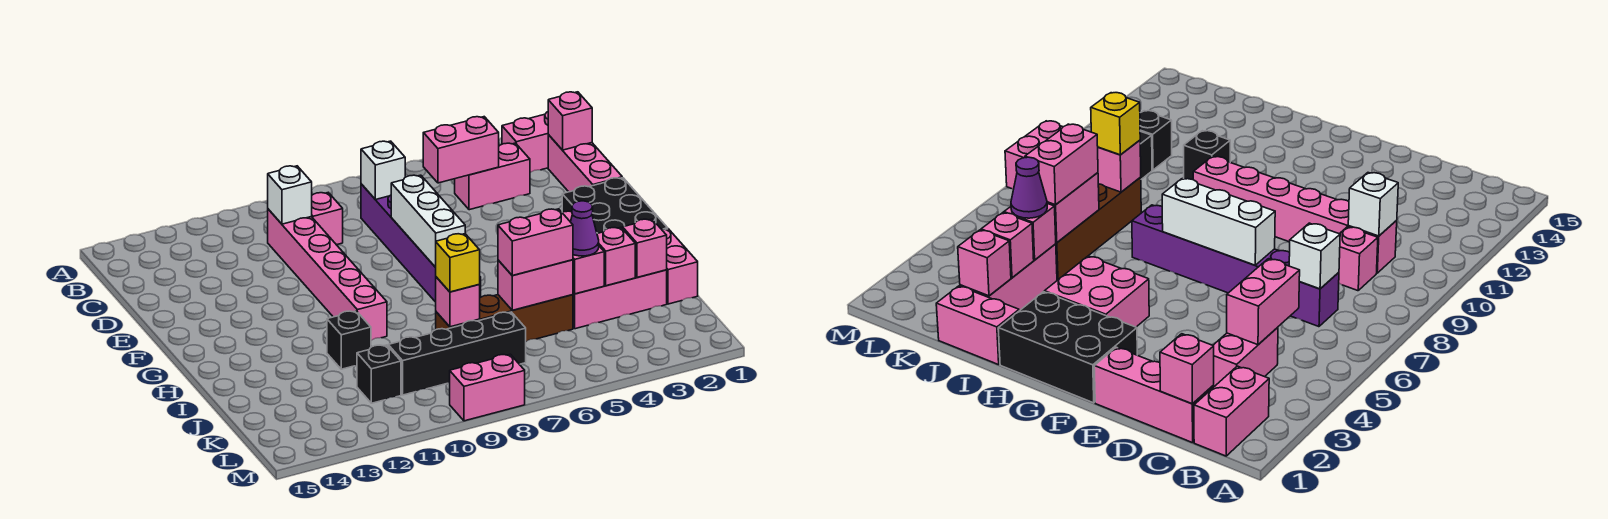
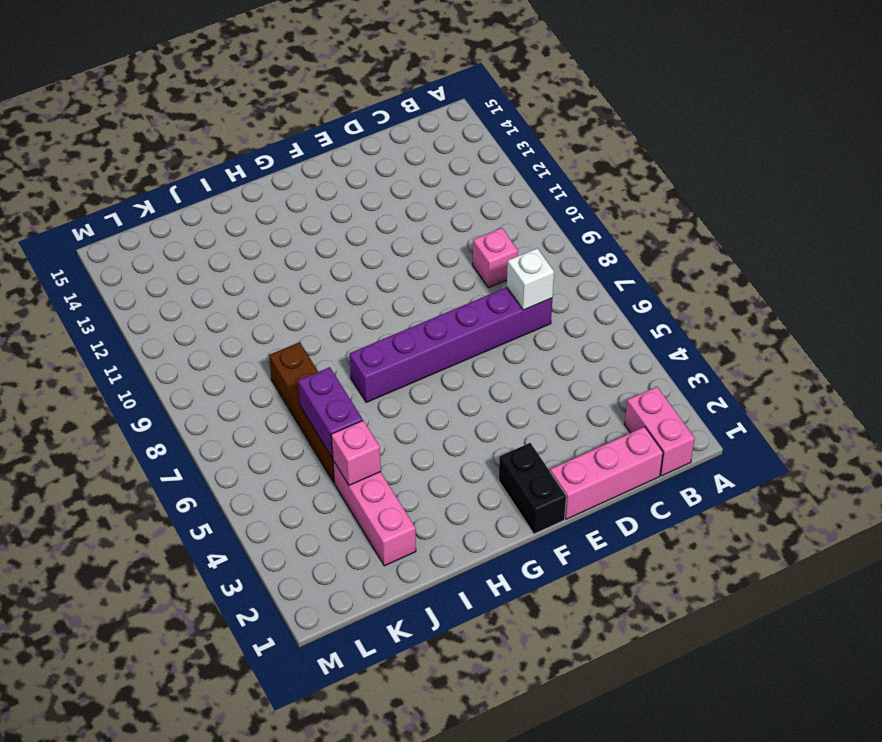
black brick F1:F2 level 1 -> black brick F1:H2 level 1
purple brick J5:J6 level 2 -> pink brick J5:J6 level 2
none -> pink brick C3:C4 level 1
none -> pink brick C10:H10 level 1
none -> pink brick G3:H4 level 1

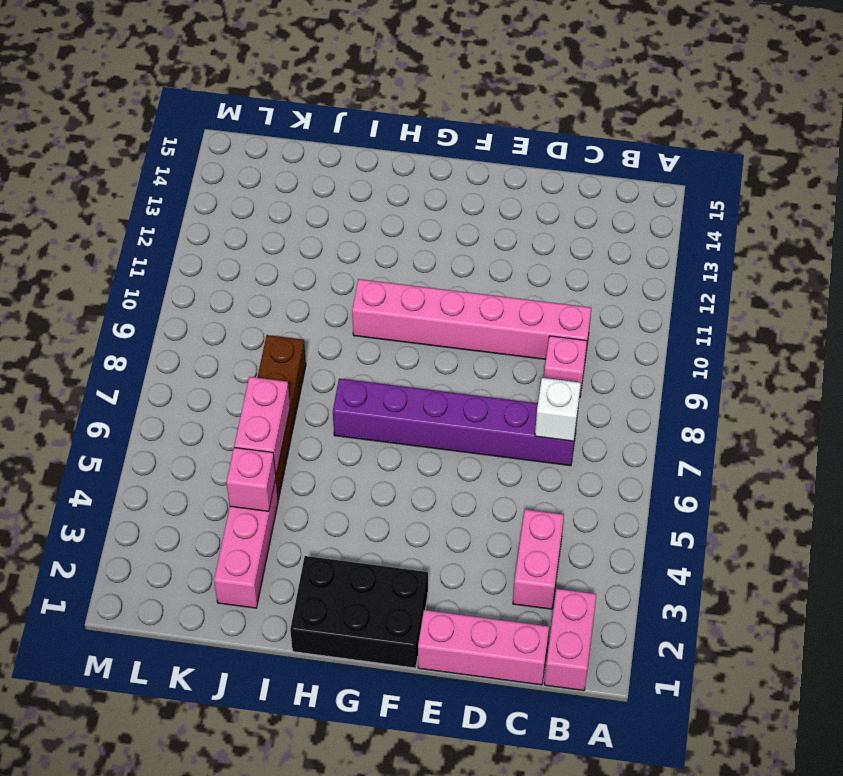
none -> pink brick G3:H4 level 1
none -> pink brick I1:J1 level 1
none -> black brick I11 level 1

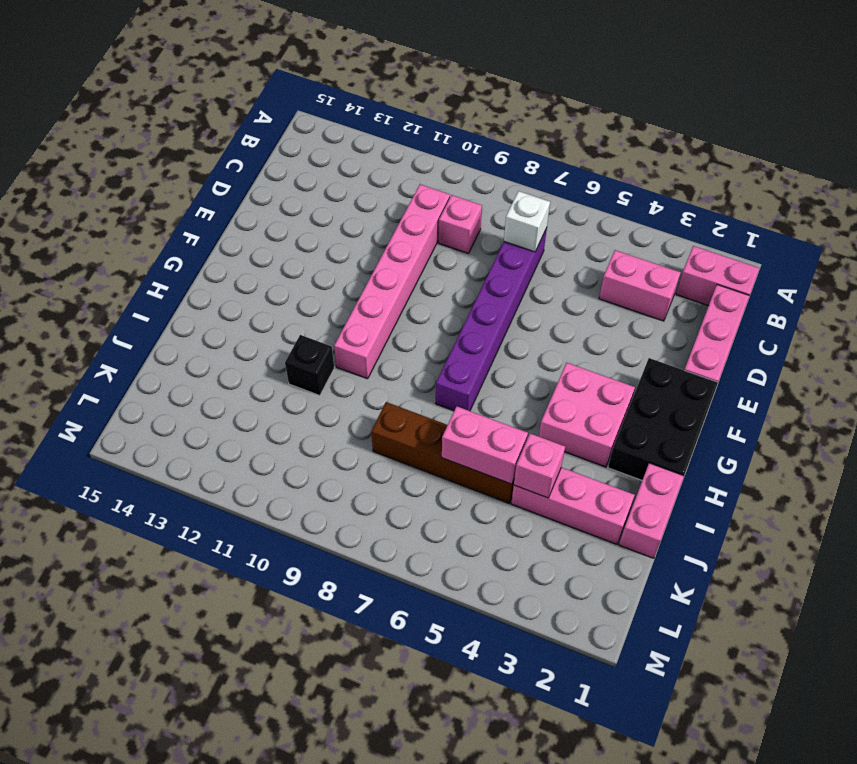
none -> black brick K7:K10 level 1
none -> black brick K11 level 1
none -> pink brick M8:M9 level 1

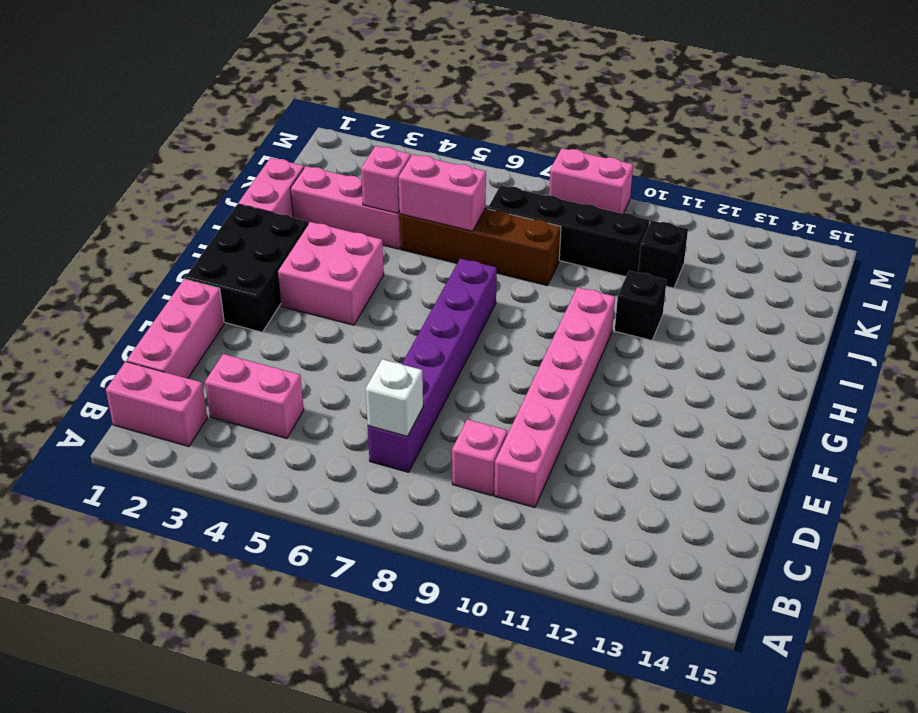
none -> pink brick C1 level 2
none -> pink brick C4:C5 level 2
none -> white brick C10 level 2

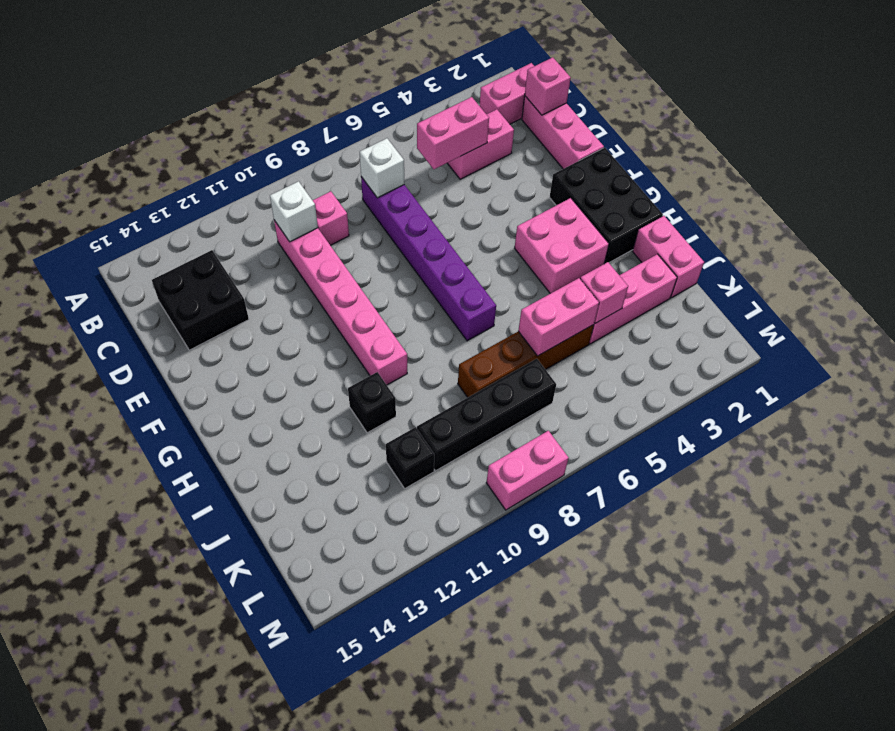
black brick C13:D14 level 1 -> none
none -> white brick E7:G7 level 2
none -> pink brick J2 level 2
none -> pink brick J3 level 2

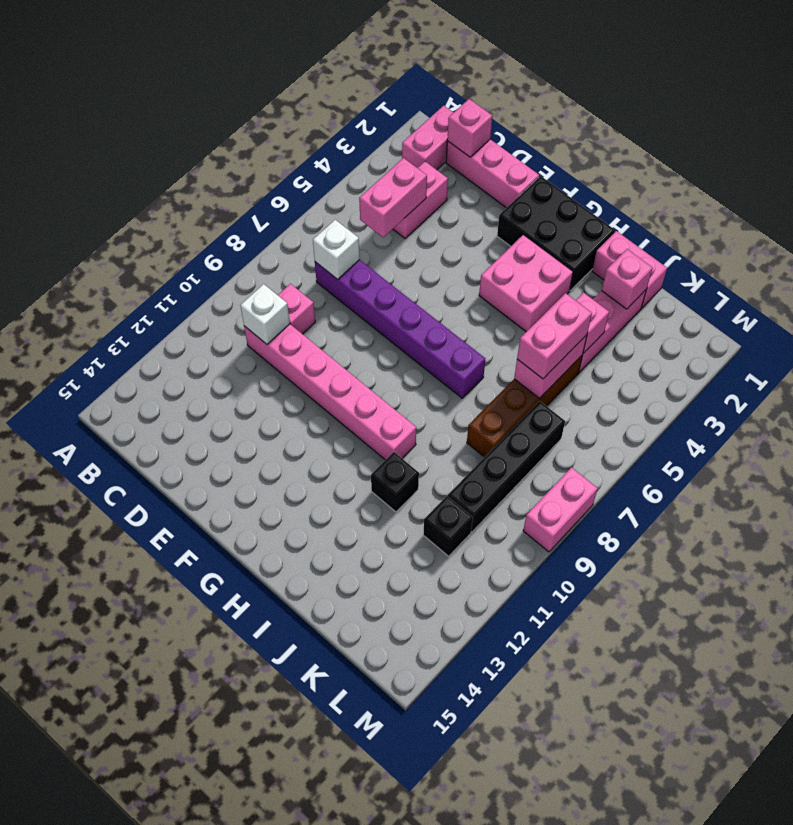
none -> white brick E7:G7 level 2
none -> pink brick J3 level 2
none -> pink brick J8 level 2

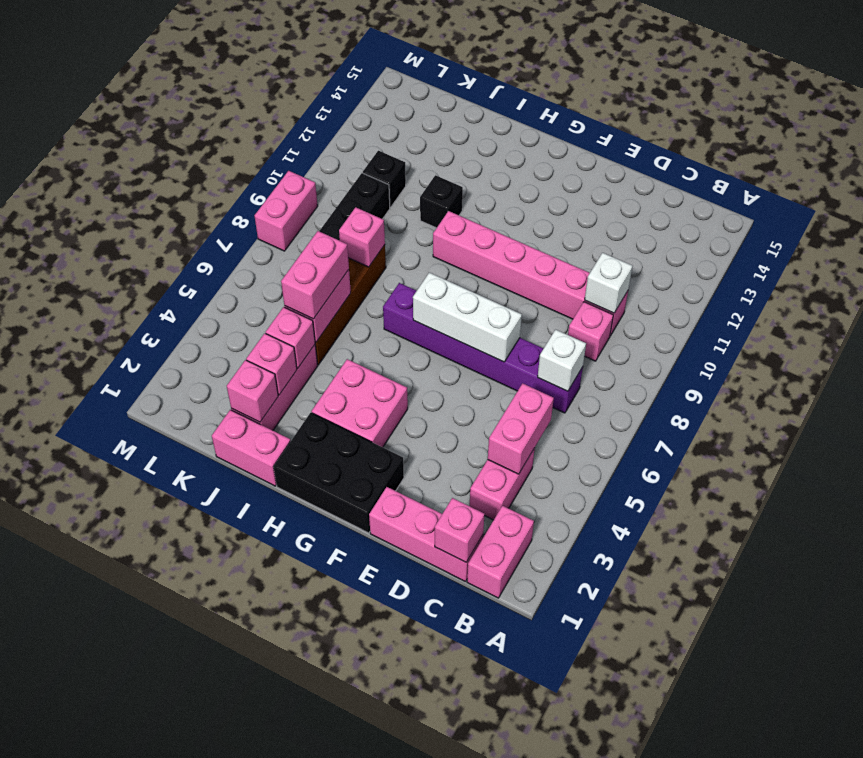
none -> purple cone J4 level 3
none -> yellow brick J8 level 3

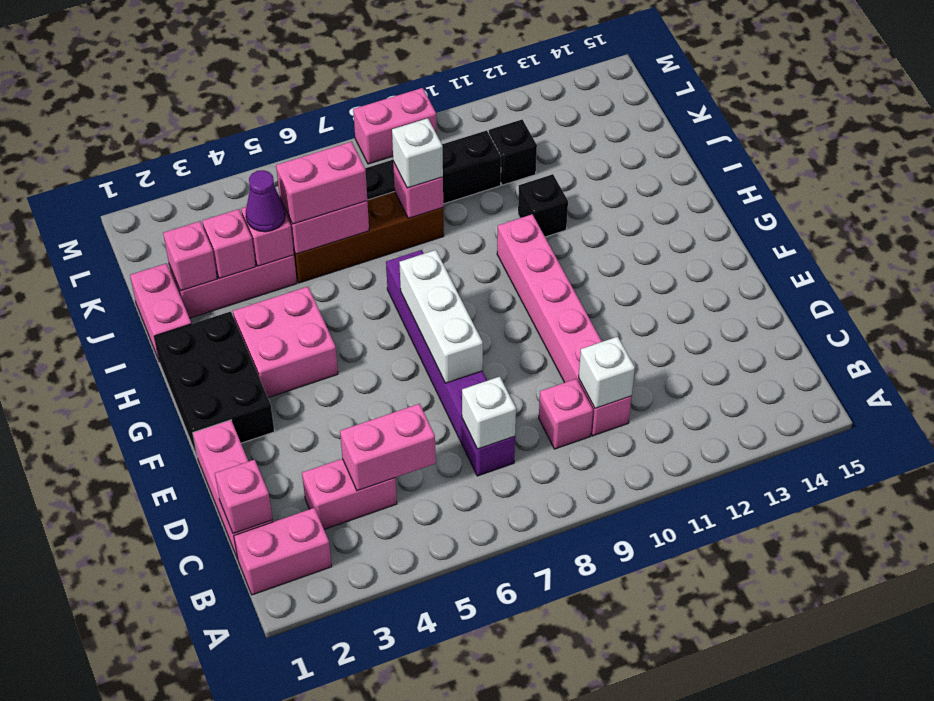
white brick J8 level 3 -> yellow brick J8 level 3

